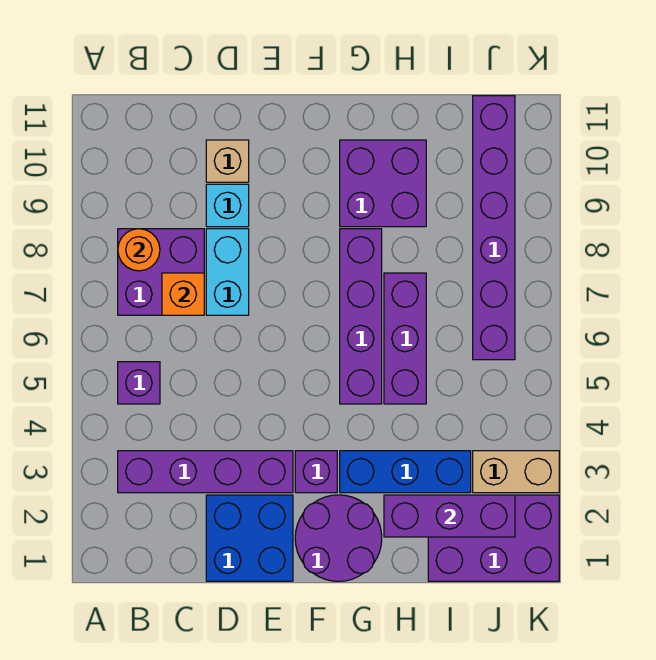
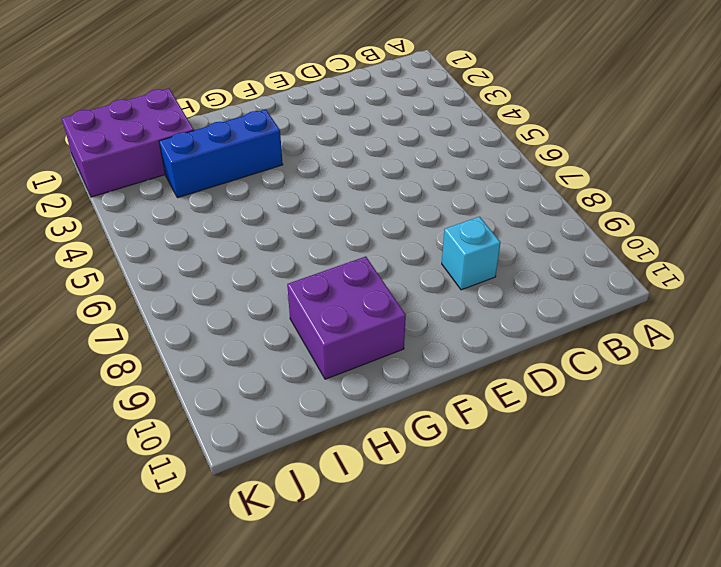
none -> purple brick B3:E3 level 1
none -> purple brick B5 level 1
none -> purple brick B7:C8 level 1

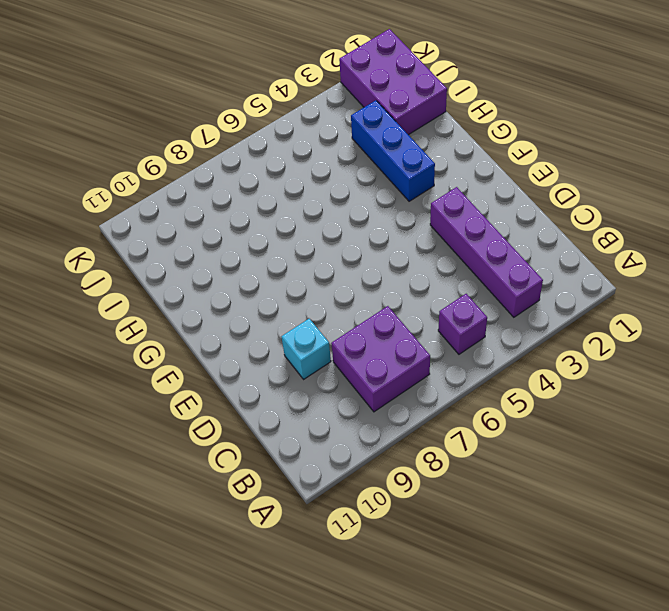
none -> blue brick D1:E2 level 1
none -> cyan brick D7:D8 level 1
none -> tan brick D10 level 1

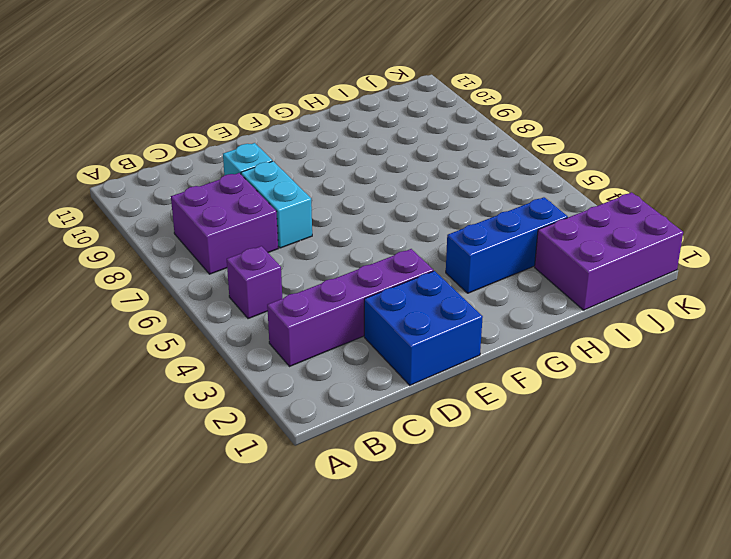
none -> tan brick D10 level 1
none -> purple round brick F1:G2 level 1
none -> purple brick F3 level 1

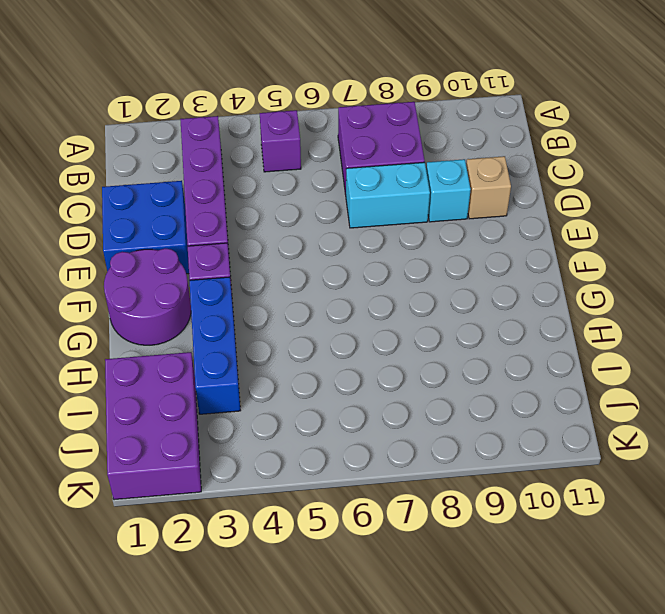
none -> purple brick G5:G8 level 1
none -> purple brick G9:H10 level 1
none -> purple brick H5:H7 level 1

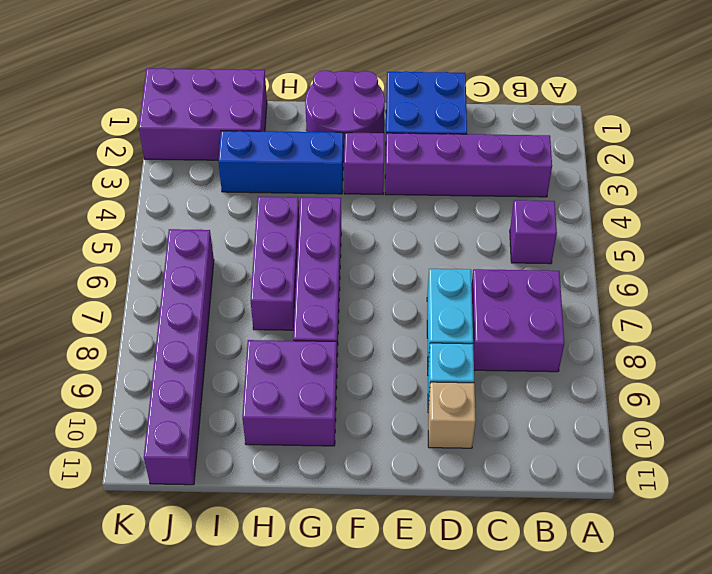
none -> tan brick J3:K3 level 1
none -> orange round brick B8 level 2
none -> orange brick C7 level 2

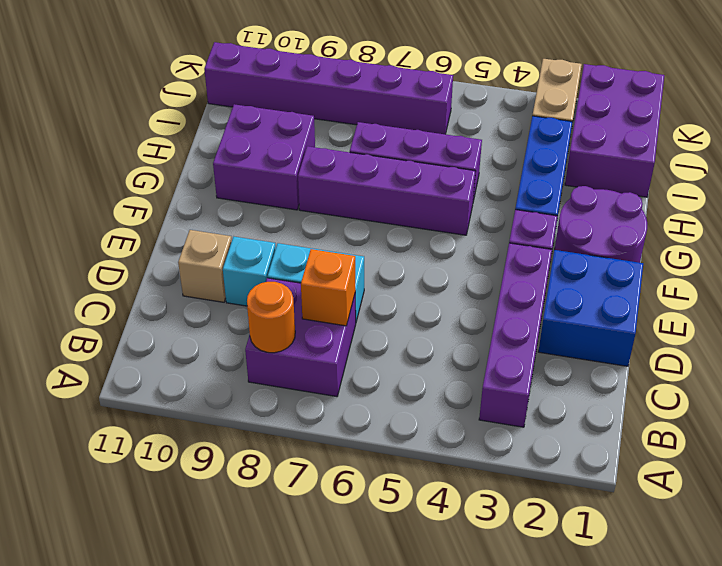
none -> purple brick B5 level 1
none -> purple brick H2:J2 level 2

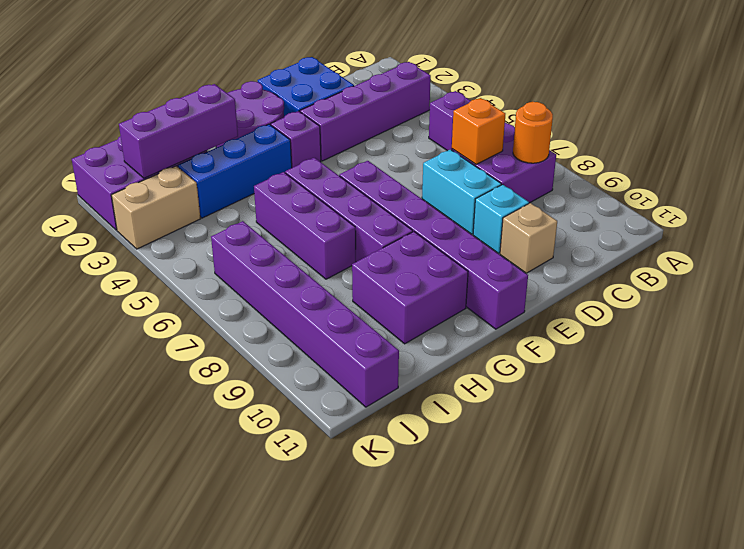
purple brick F6:F11 level 1 -> none

